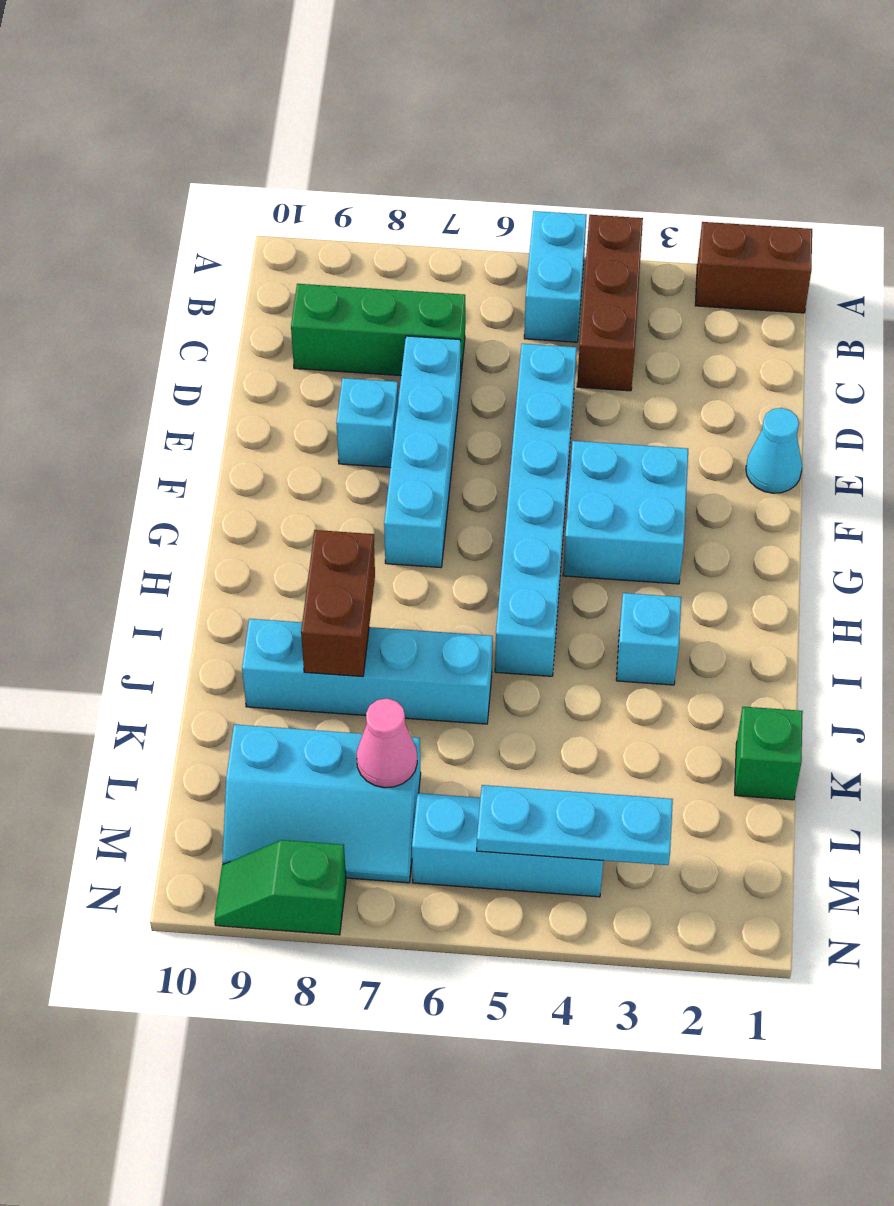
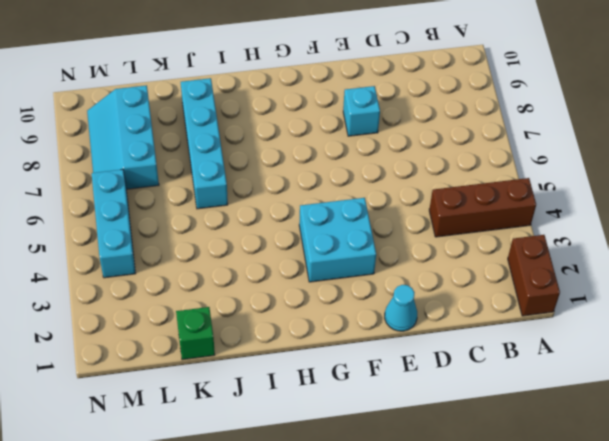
none -> cyan brick A5:B5 level 1
none -> green brick C7:C9 level 1
none -> cyan brick D5:I5 level 1

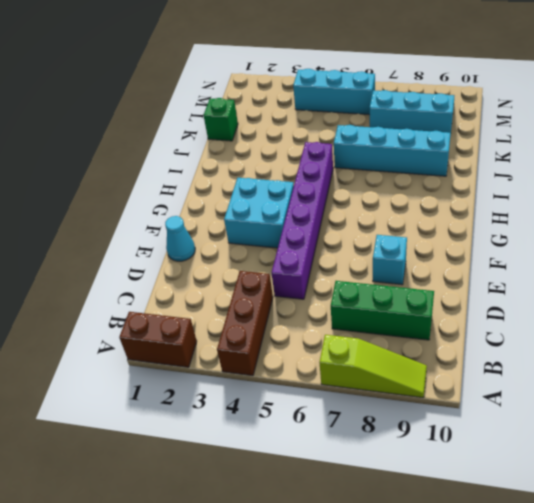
lime slope A7:A9 level 1 top 7 -> none
purple brick D5:I5 level 1 -> cyan brick D5:I5 level 1
none -> cyan brick A5:B5 level 1
none -> cyan brick D7:G7 level 1
none -> cyan brick I3 level 1

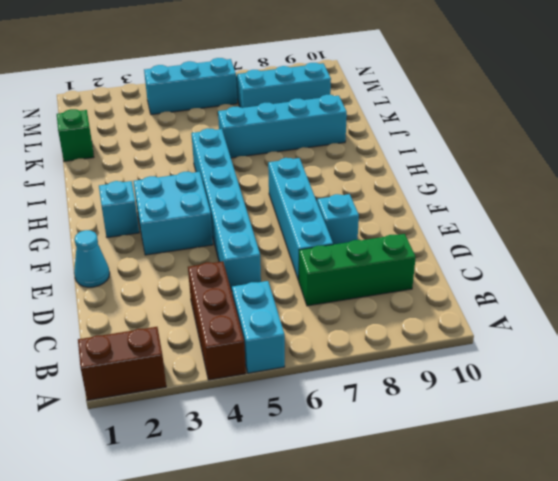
cyan brick G2 level 1 -> cyan brick I3 level 1
none -> green slope N8:N9 level 1 top 8
none -> brown brick I8:J8 level 2
none -> pink cone L7 level 2

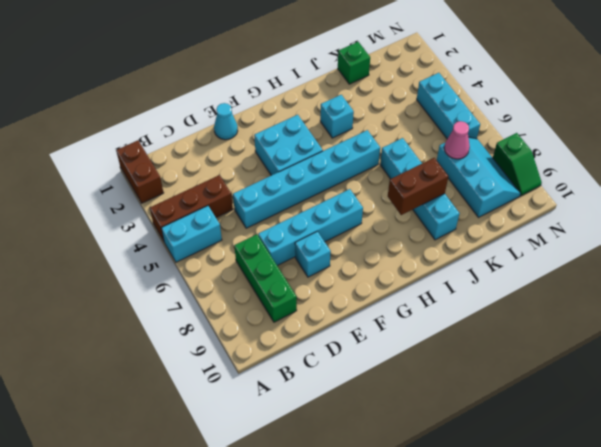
none -> cyan plate M3:M5 level 2

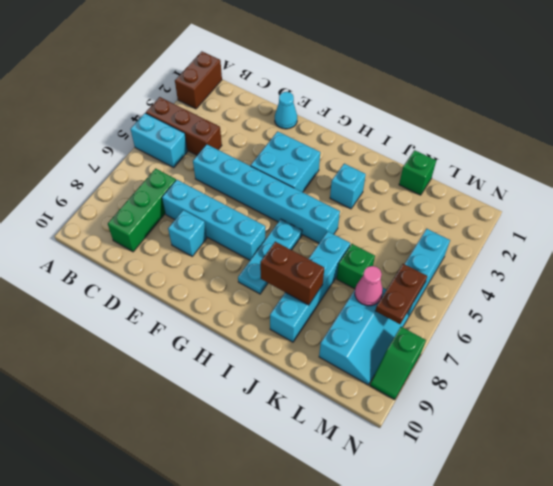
cyan plate H6:H8 level 1 -> cyan plate M3:M5 level 2
green brick K6 level 1 -> none
brown plate M6:M7 level 2 -> none

